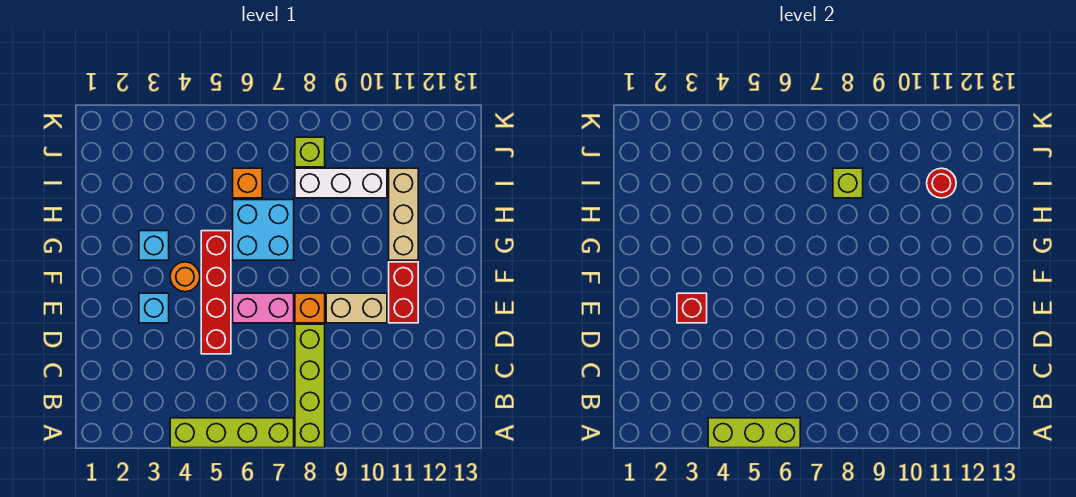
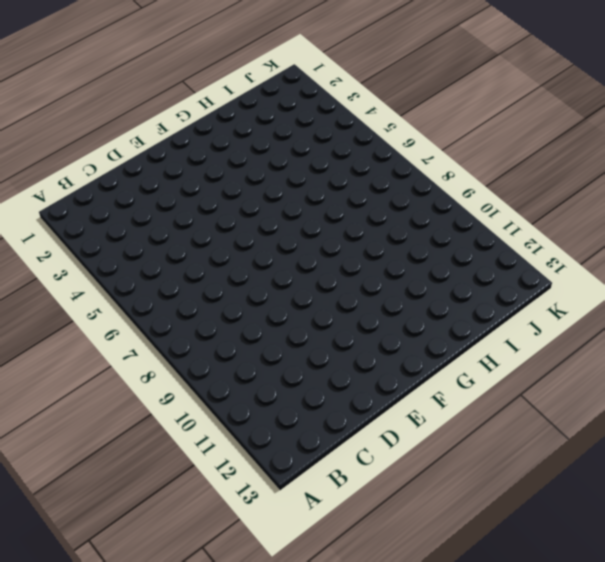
none -> lime brick A4:A7 level 1
none -> lime brick A8:D8 level 1
none -> red brick D5:G5 level 1

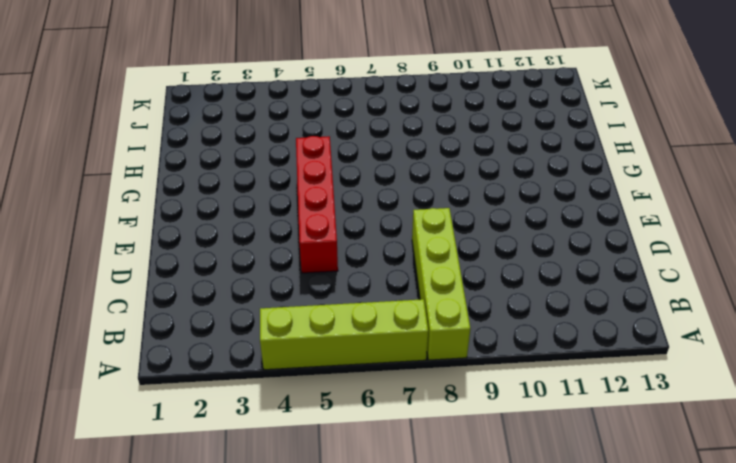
none -> cyan brick E3 level 1
none -> pink brick E6:E7 level 1
none -> orange brick E8 level 1

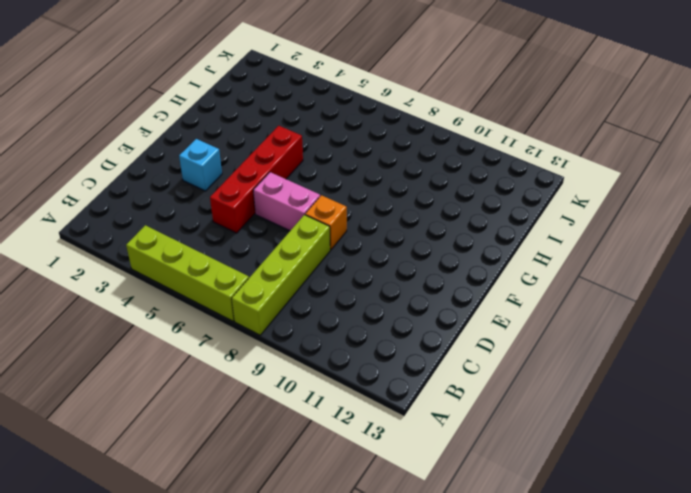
none -> tan brick E9:E10 level 1
none -> red brick E11:F11 level 1
none -> orange round brick F4 level 1

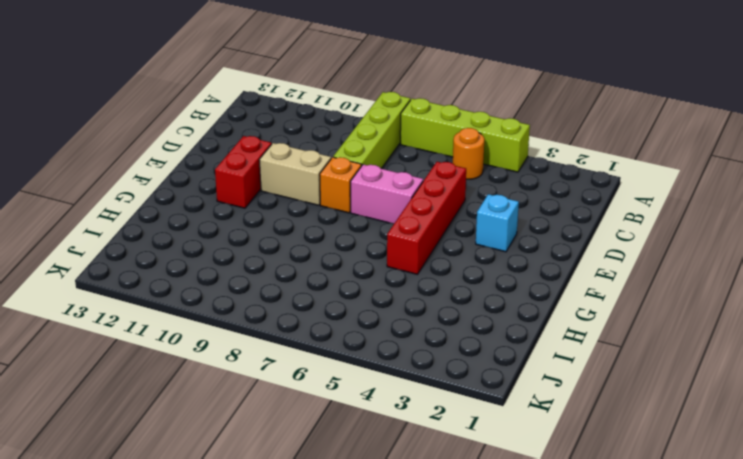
orange round brick B5 level 1 -> orange round brick F4 level 1
none -> cyan brick G3 level 1
none -> cyan brick G6:H7 level 1
none -> tan brick G11:I11 level 1

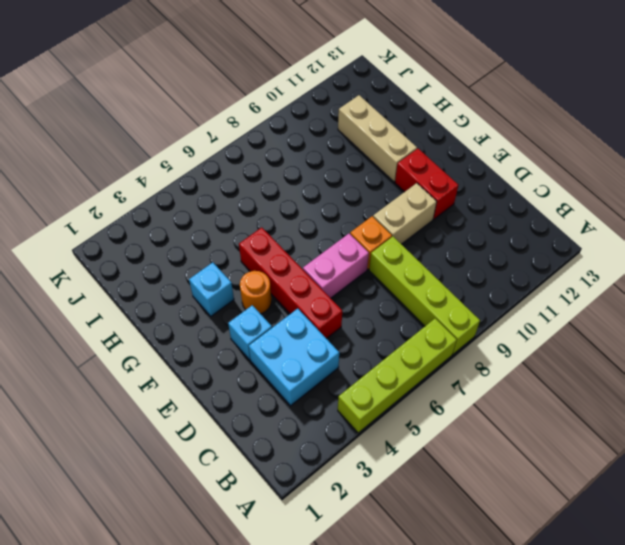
cyan brick C3:D4 level 1 -> cyan brick G6:H7 level 1
none -> orange brick I6 level 1
none -> white brick I8:I10 level 1
none -> lime brick J8 level 1

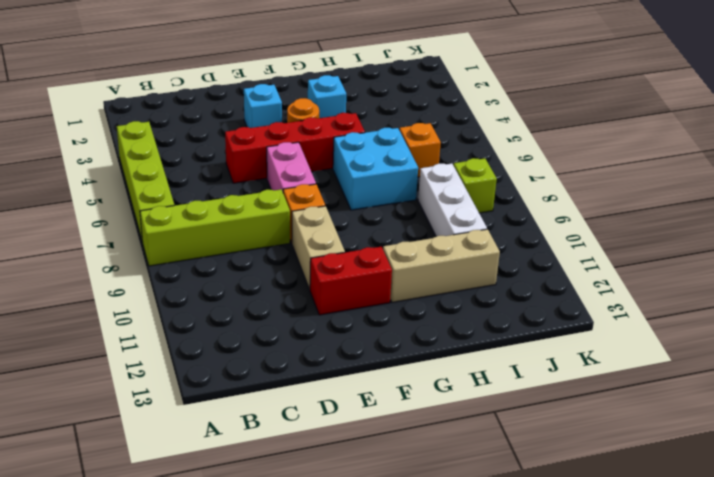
none -> lime brick A4:A6 level 2
none -> red brick E3 level 2
none -> lime brick I8 level 2

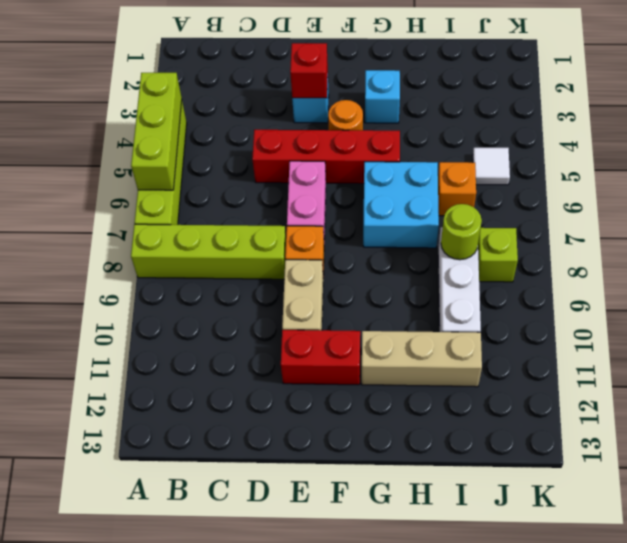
lime round brick I8 level 2 -> lime brick I8 level 2
white tile J5 level 1 -> none
none -> red round brick I11 level 2

